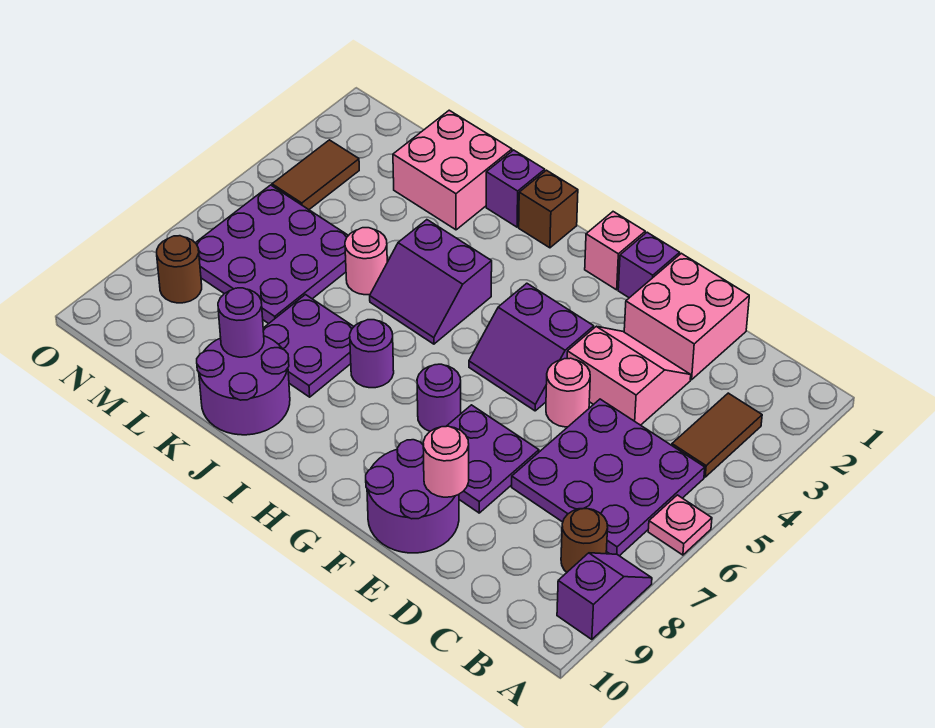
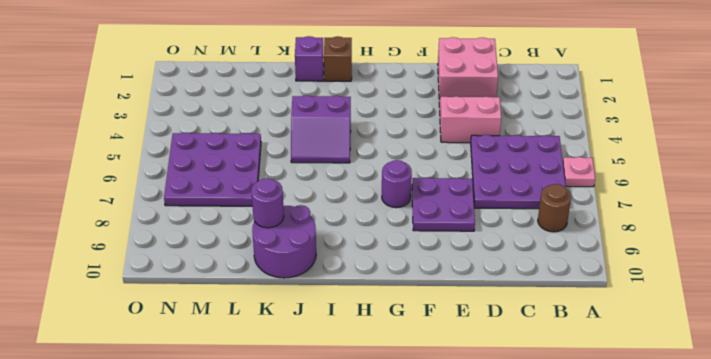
none -> purple slope A8:A9 level 1 top 9
none -> brown tile B3:B4 level 1
none -> pink round brick E5 level 1

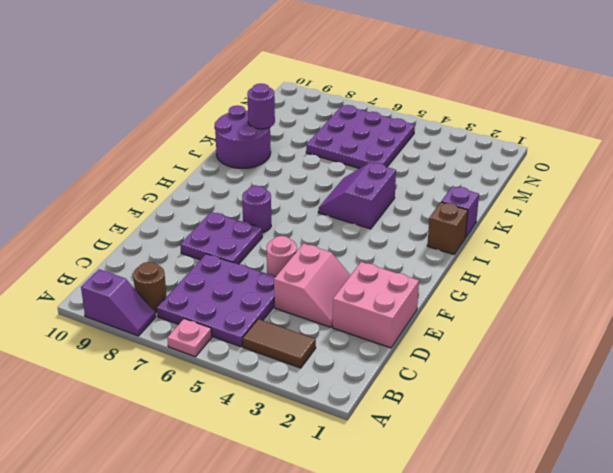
none -> purple round brick E9:F10 level 1
none -> purple brick F1 level 1
none -> purple slope F4:G5 level 1 top 4

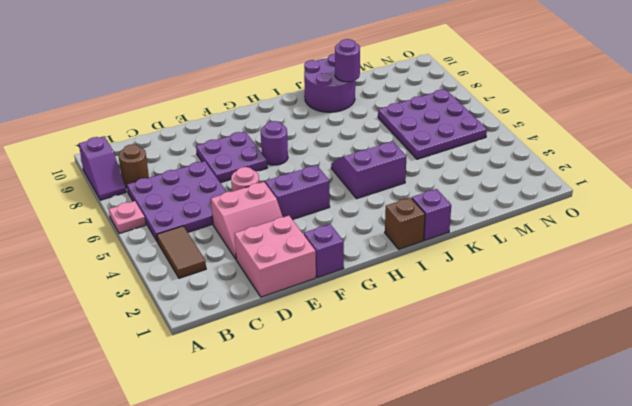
none -> purple round brick E9:F10 level 1
none -> pink brick G1 level 1
none -> purple round brick I7 level 1

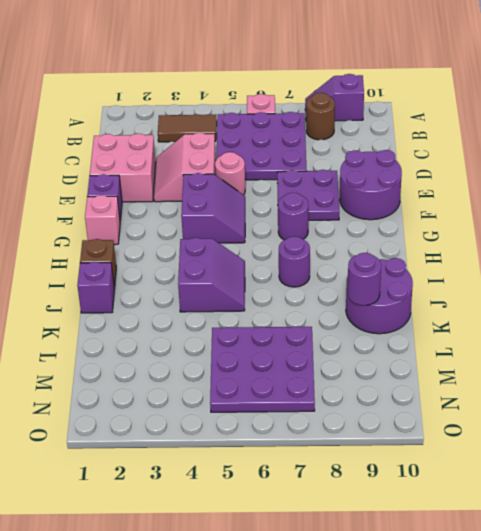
none -> purple plate J7:K8 level 1
none -> pink brick K1:L2 level 1
none -> pink round brick K5 level 1

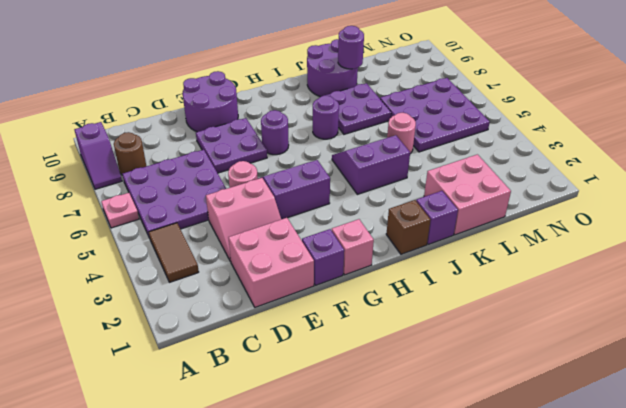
none -> brown tile N3:N4 level 1
none -> brown round brick N8 level 1
none -> pink round brick E9 level 2

